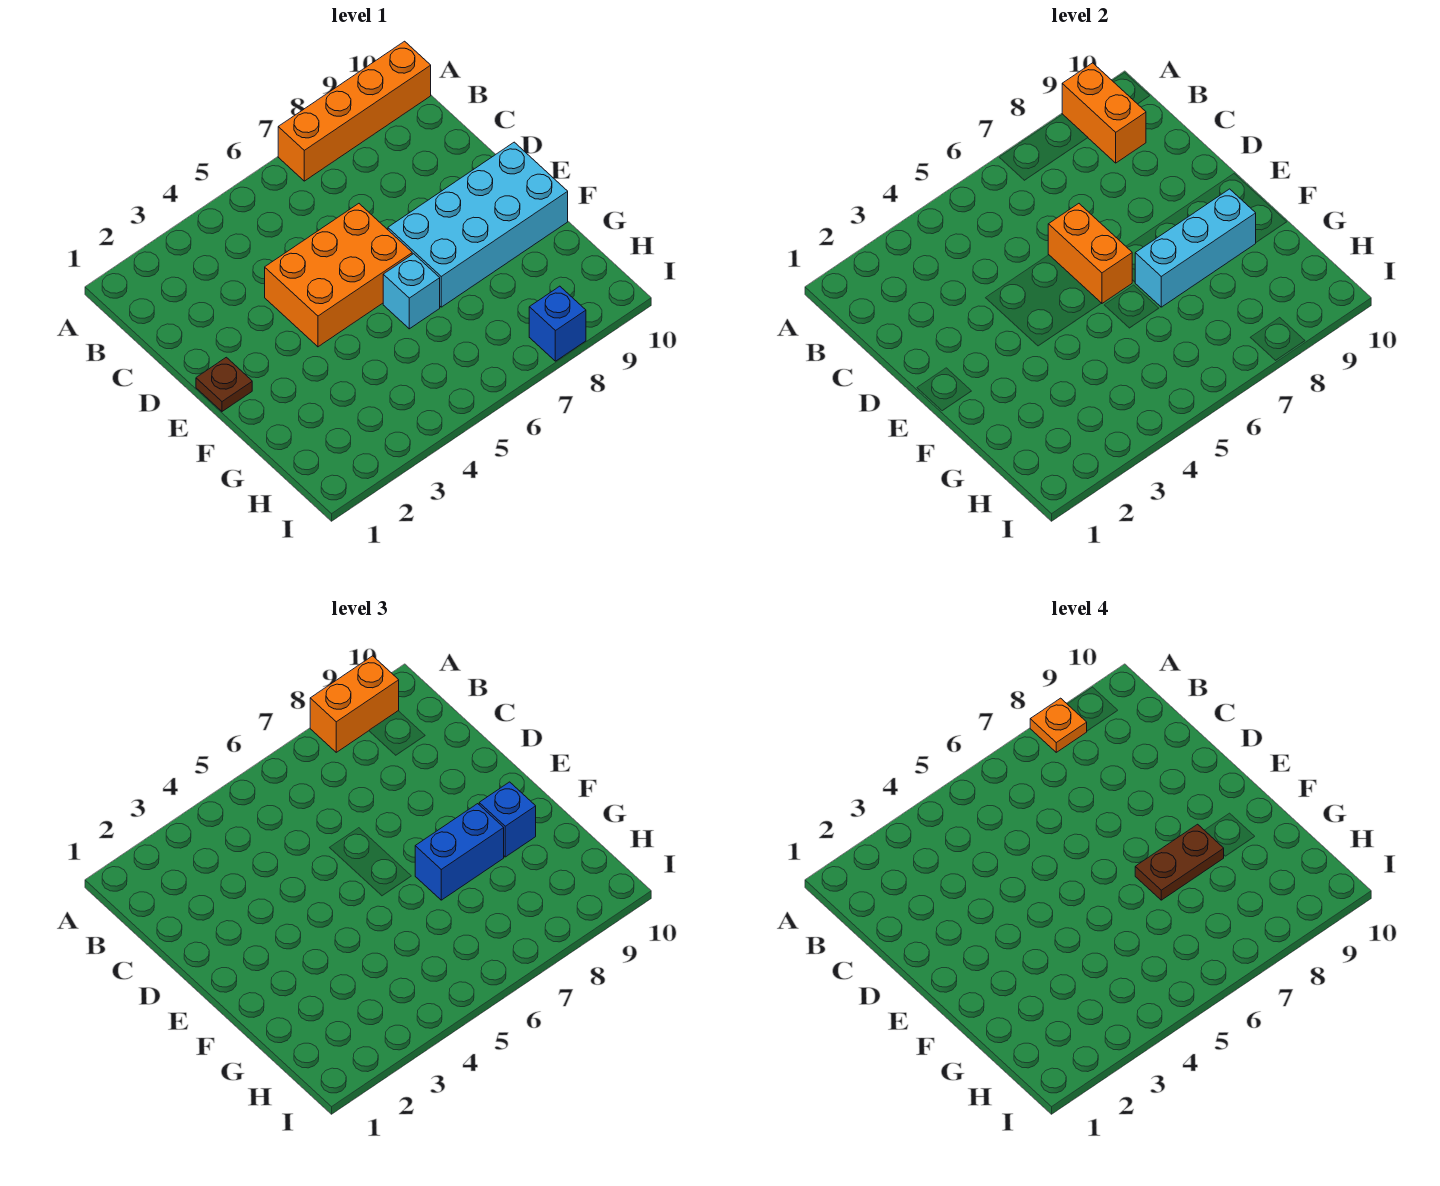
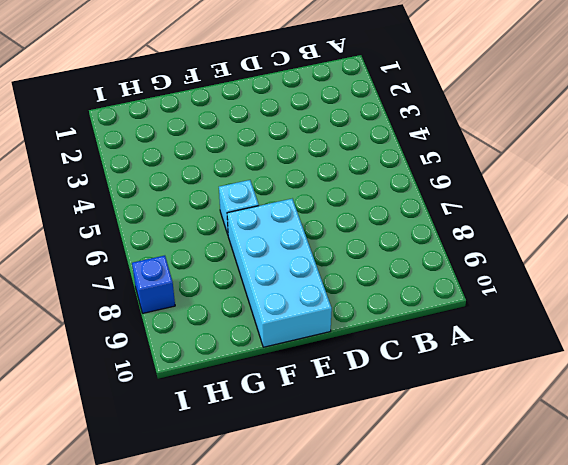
none -> orange brick A7:A10 level 1
none -> orange brick D4:E6 level 1
none -> brown plate E1 level 1

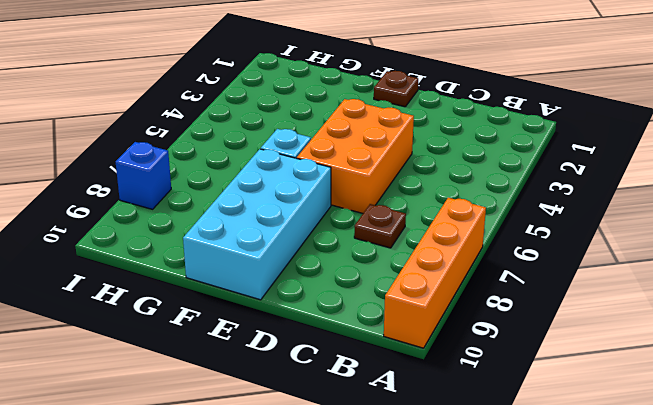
brown plate C7 level 1 -> none
none -> orange brick A9:B9 level 2
none -> orange brick D6:E6 level 2
none -> cyan brick F7:F9 level 2

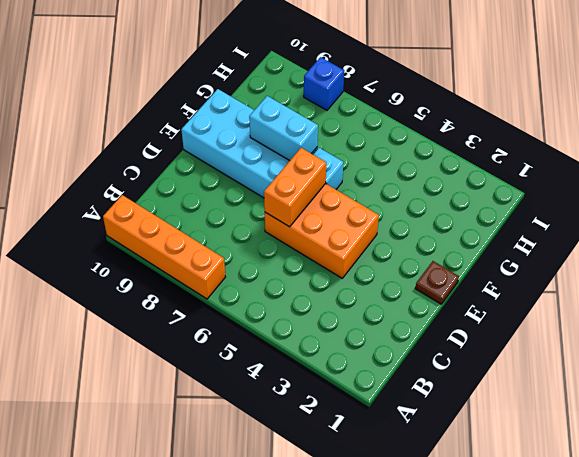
cyan brick F7:F8 level 2 -> cyan brick F7:F9 level 2
none -> orange brick A9:B9 level 2
none -> orange brick A8:A9 level 3
none -> blue brick F7:F8 level 3

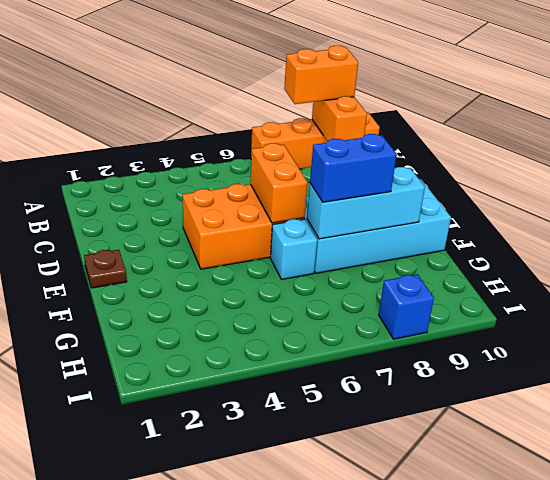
none -> blue brick F9 level 3
none -> orange plate A8 level 4
none -> brown plate F7:F8 level 4

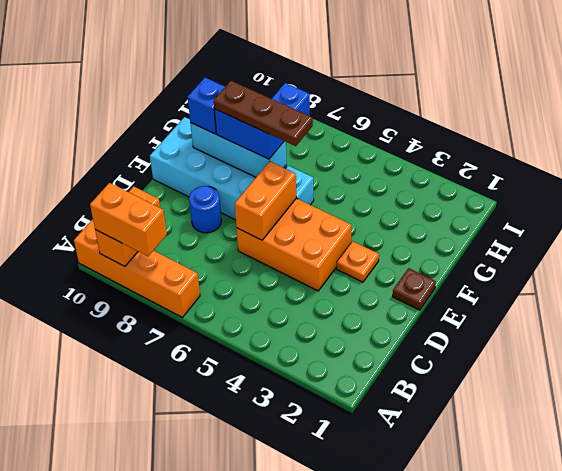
blue round brick D8 level 1 -> none
orange plate E3 level 1 -> orange plate A8 level 4
brown plate F6:F8 level 4 -> brown plate F7:F8 level 4

